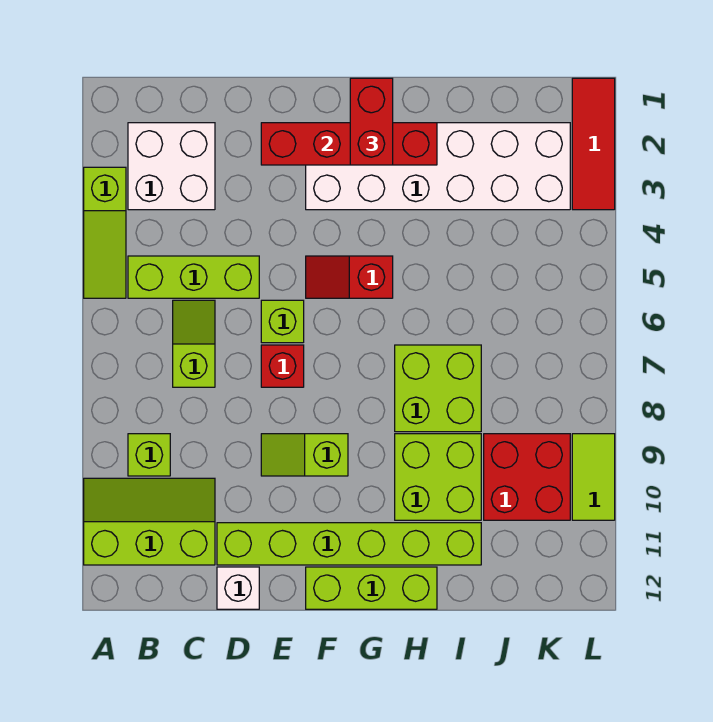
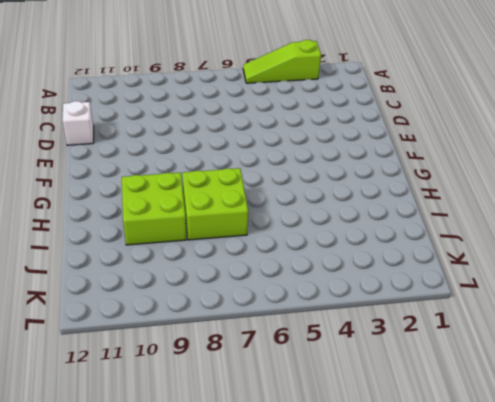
none -> lime slope A10:C11 level 1 top 11
none -> white brick B2:C3 level 1
none -> lime brick B5:D5 level 1

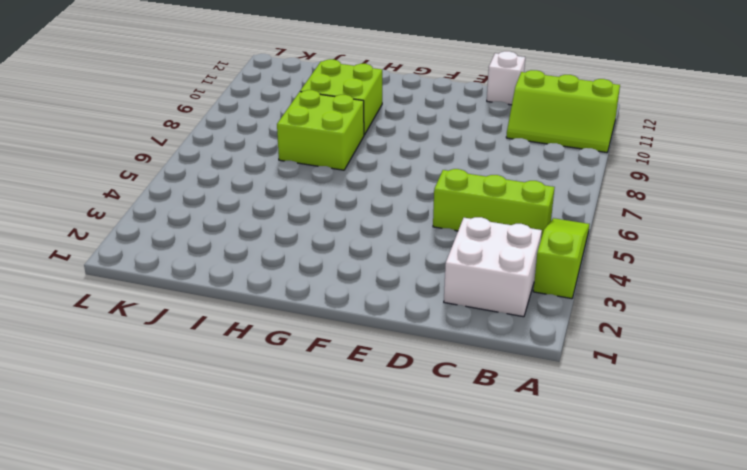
none -> lime brick B9 level 1
none -> lime slope C6:C7 level 1 top 7
none -> lime brick D11:I11 level 1

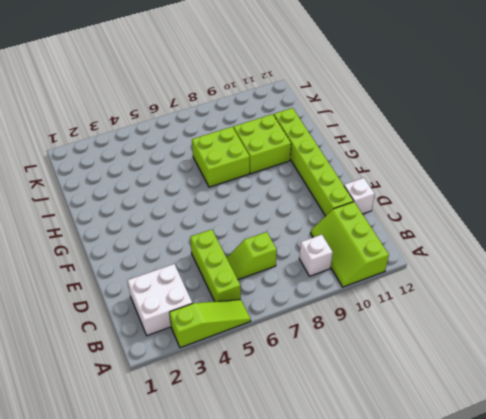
white brick B9 level 1 -> lime brick B9 level 1
none -> lime brick E6 level 1
none -> red brick E7 level 1
none -> lime slope E9:F9 level 1 top F

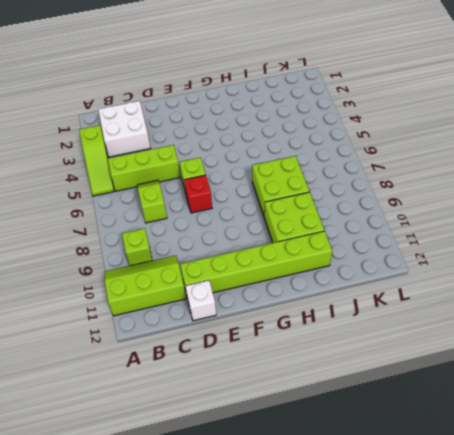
none -> lime slope E9:F9 level 1 top F
none -> white brick F2:K3 level 1
none -> red slope F5:G5 level 1 top G

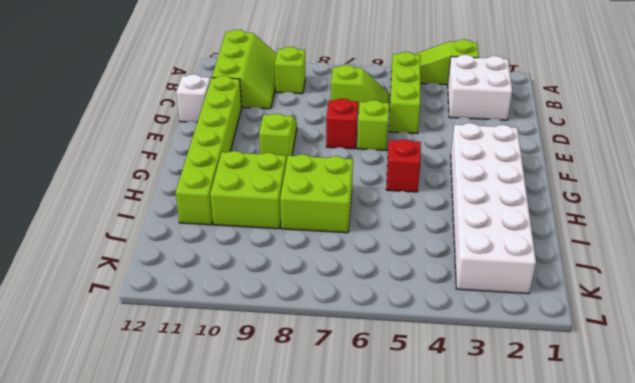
none -> lime brick F12:H12 level 1
none -> red brick J9:K10 level 1
none -> red tile L1:L3 level 1

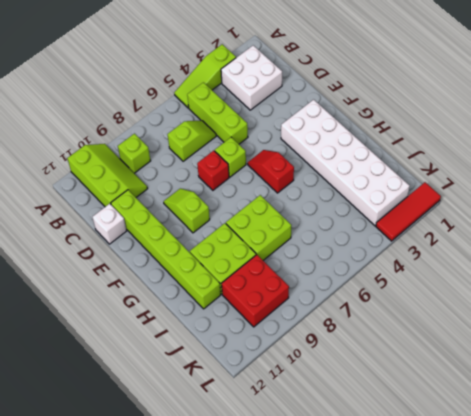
none -> lime brick F12:H12 level 1
none -> lime tile L9:L10 level 1
none -> red brick E2:H2 level 2

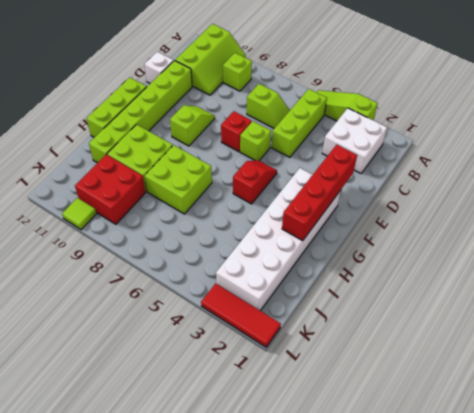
lime tile L10 level 1 -> lime tile L9:L10 level 1
none -> red brick G1:G2 level 3

